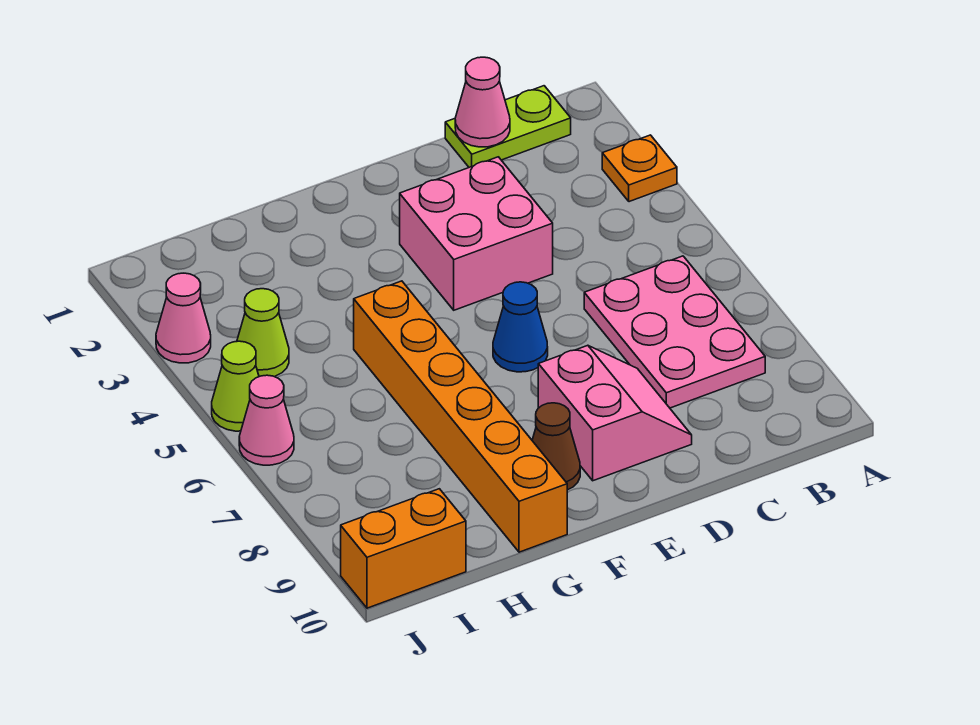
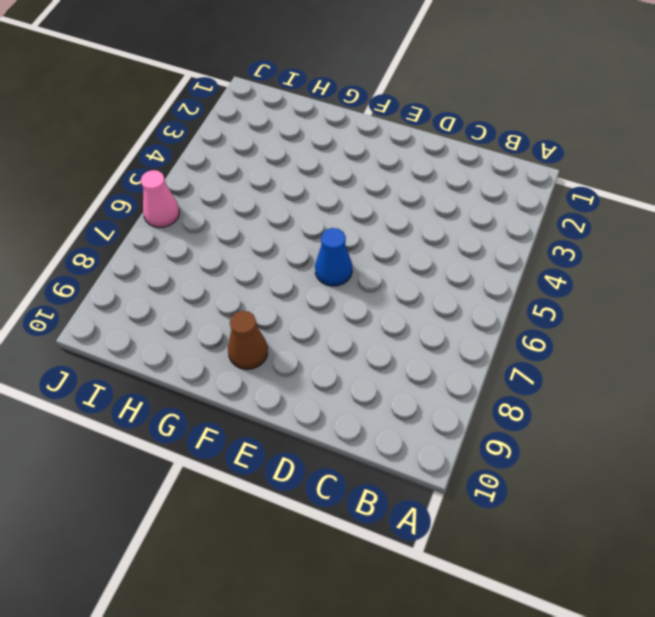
none -> orange plate A3 level 1
none -> lime plate B1:C1 level 1
none -> pink plate B6:C8 level 1

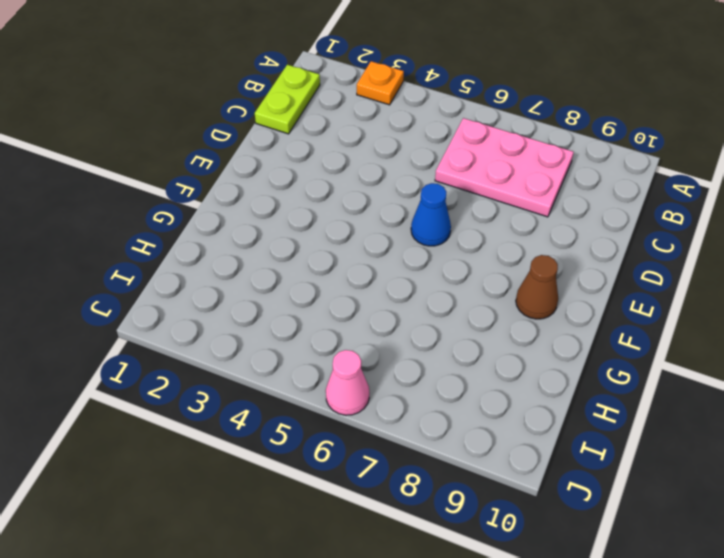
none -> pink brick D3:E4 level 1
none -> pink slope D8:E9 level 1 top E
none -> orange brick G5:G10 level 1

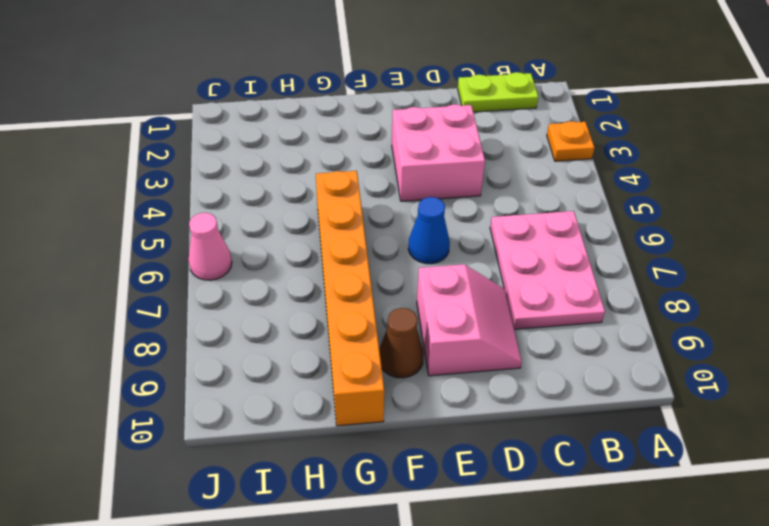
none -> lime cone I4 level 1
none -> orange brick I10:J10 level 1
none -> pink cone J3 level 1

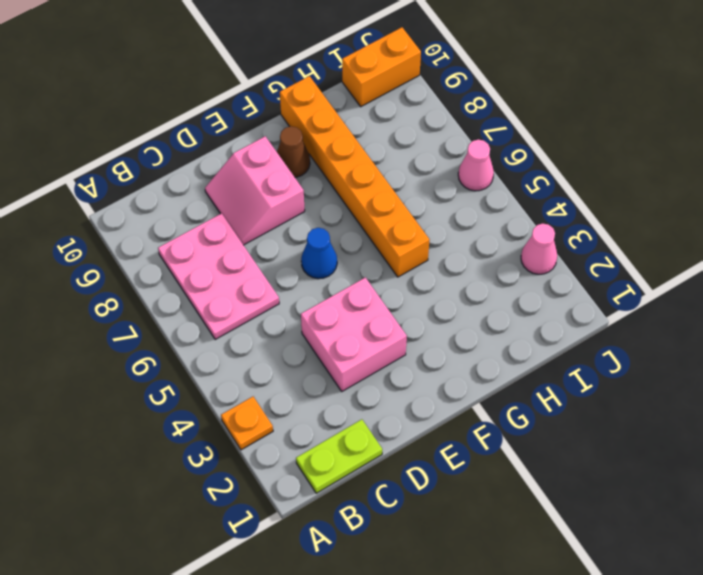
none -> lime cone I4 level 1
none -> lime cone J5 level 1
none -> pink cone C1 level 2

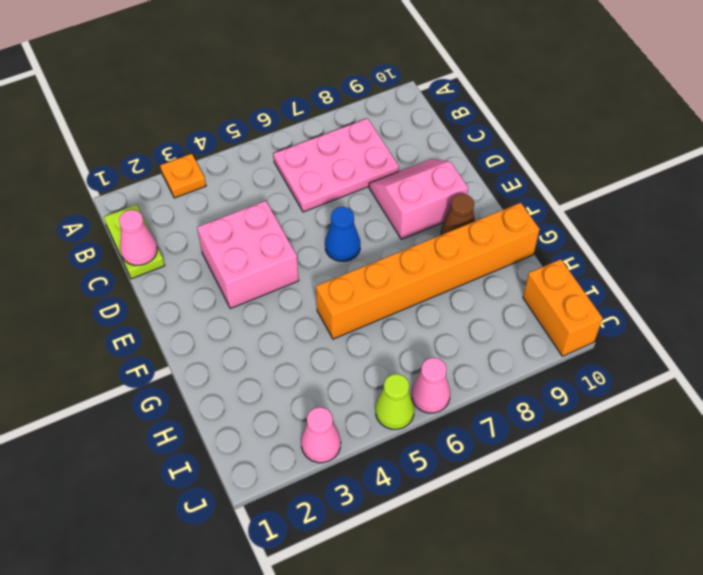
none -> lime cone I4 level 1

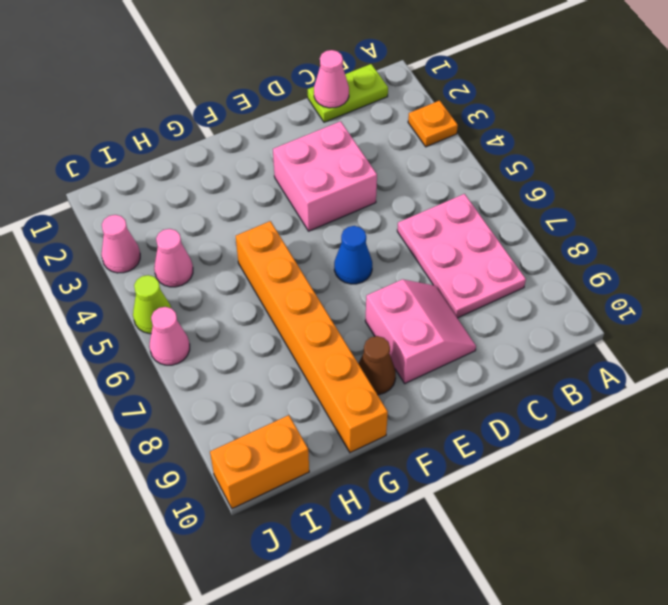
pink cone I4 level 1 -> lime cone I4 level 1

